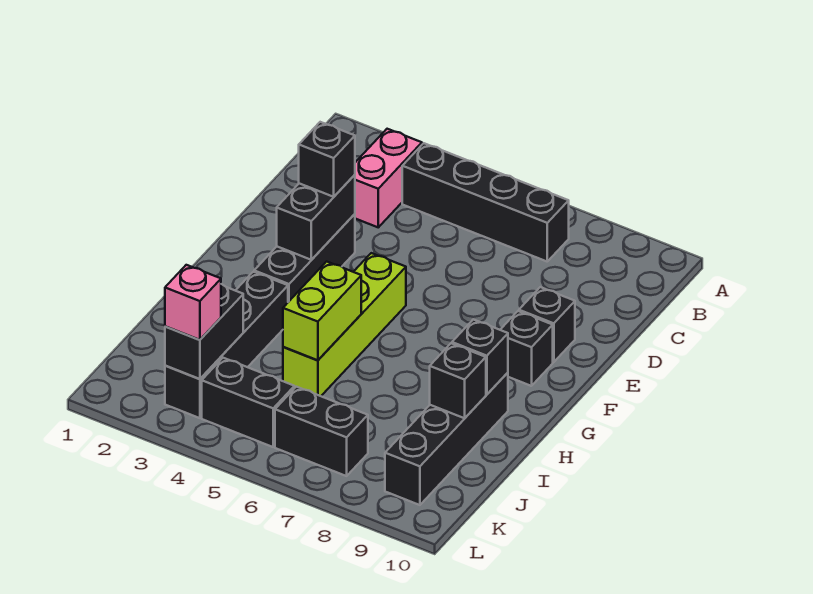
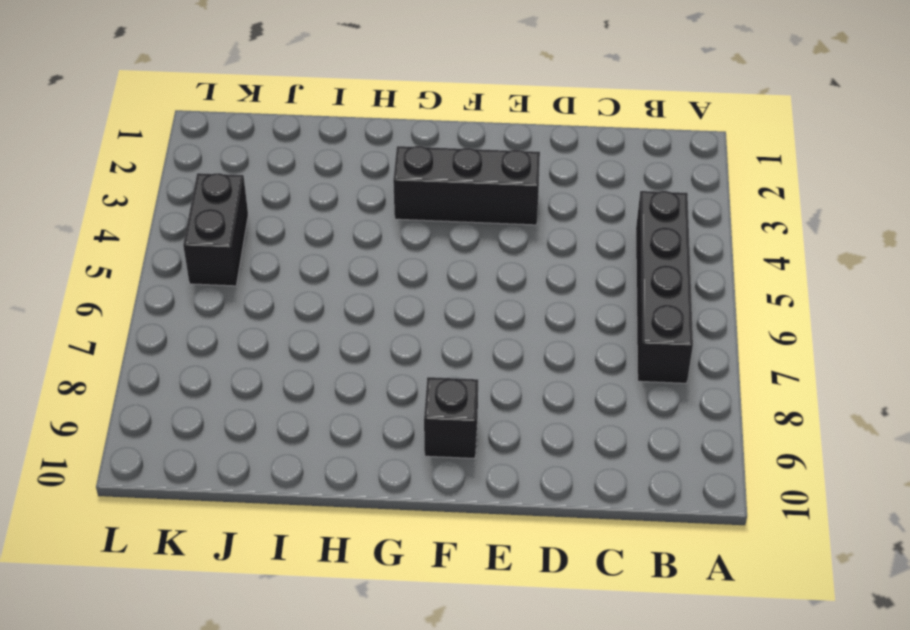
none -> pink brick B3:C3 level 1
none -> black brick E9 level 1
none -> lime brick F5:I5 level 1

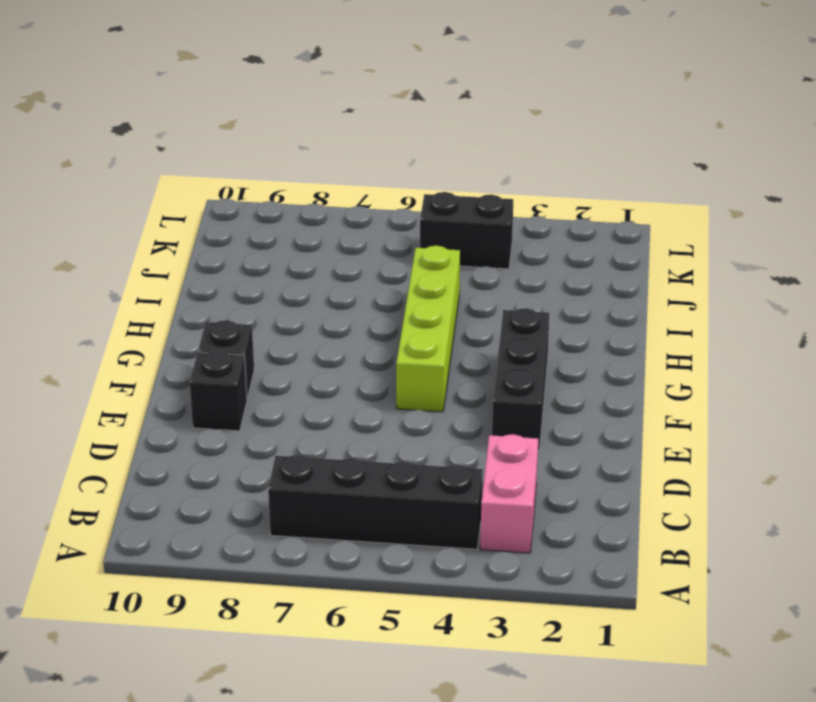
none -> black brick H3:K3 level 1
none -> black brick H9:K9 level 1
none -> black brick K6:K7 level 1

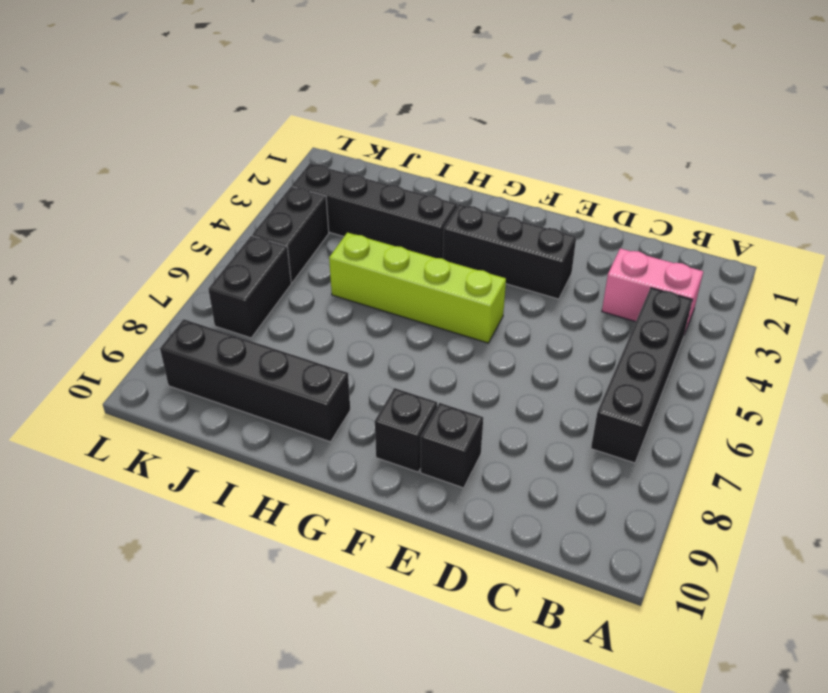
none -> black brick E3:F3 level 2
none -> lime brick H5:I5 level 2
none -> black brick H9 level 2

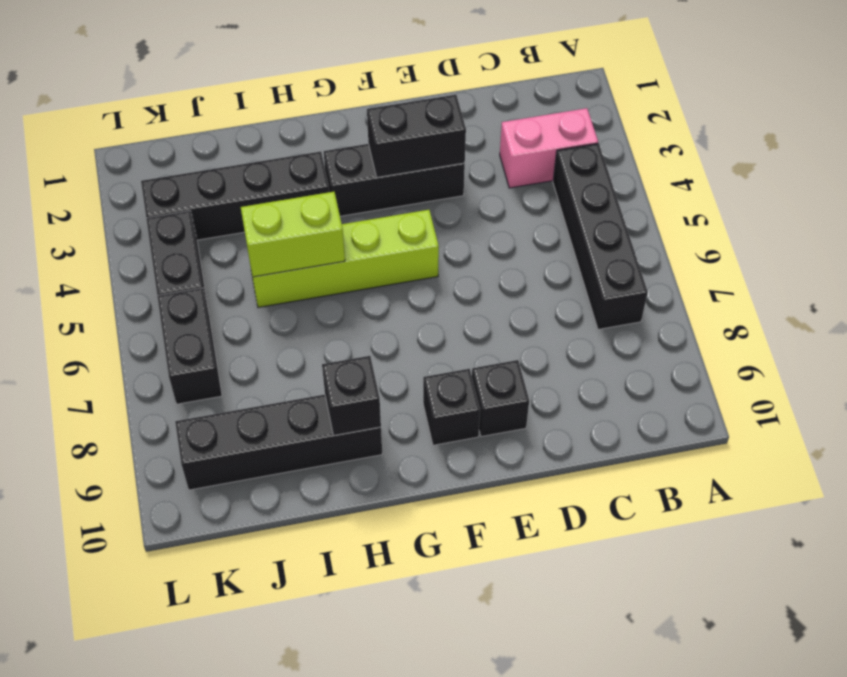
none -> black brick I9 level 2
none -> black brick J3:K3 level 2
none -> black brick E3 level 3

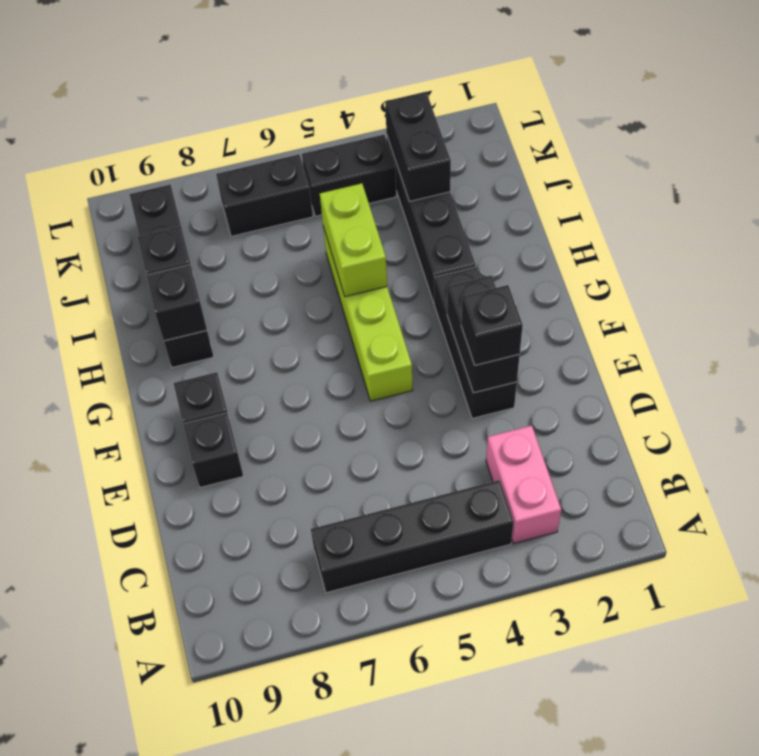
none -> pink brick K3 level 3

